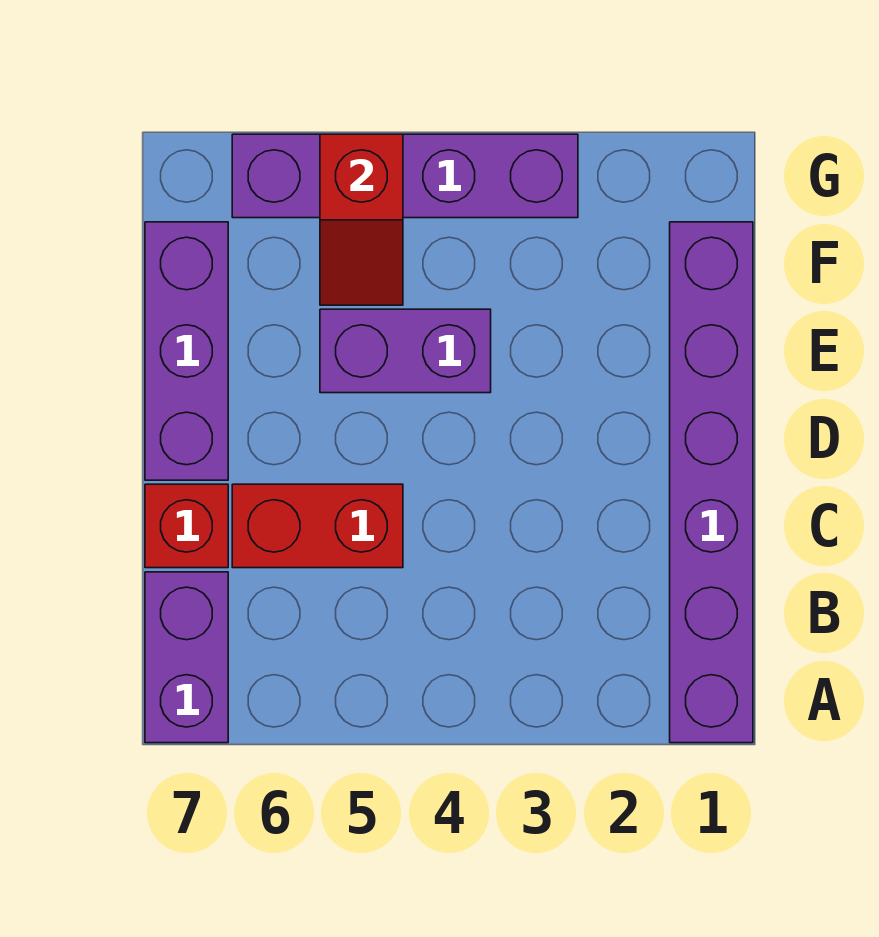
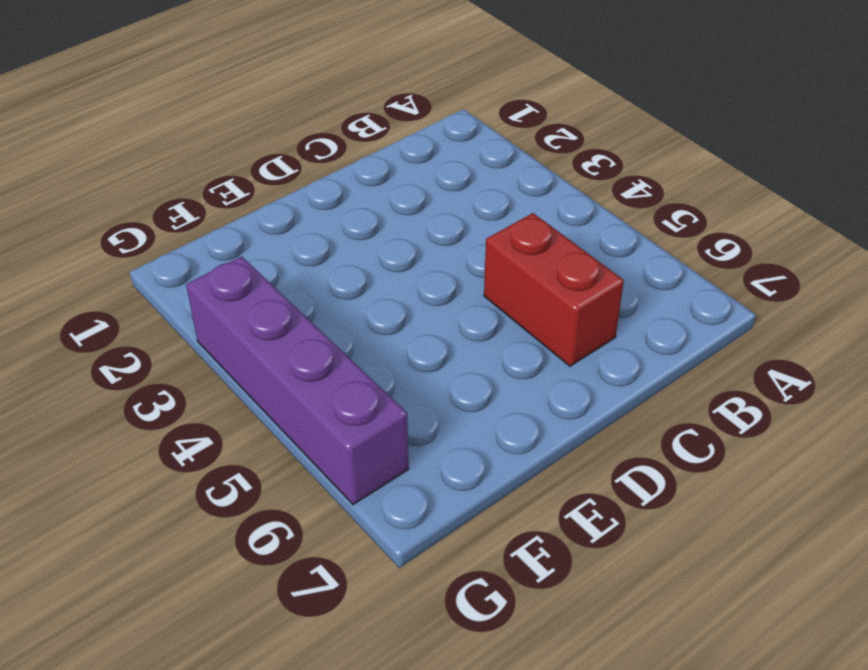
none -> purple brick A1:F1 level 1
none -> purple brick A7:B7 level 1

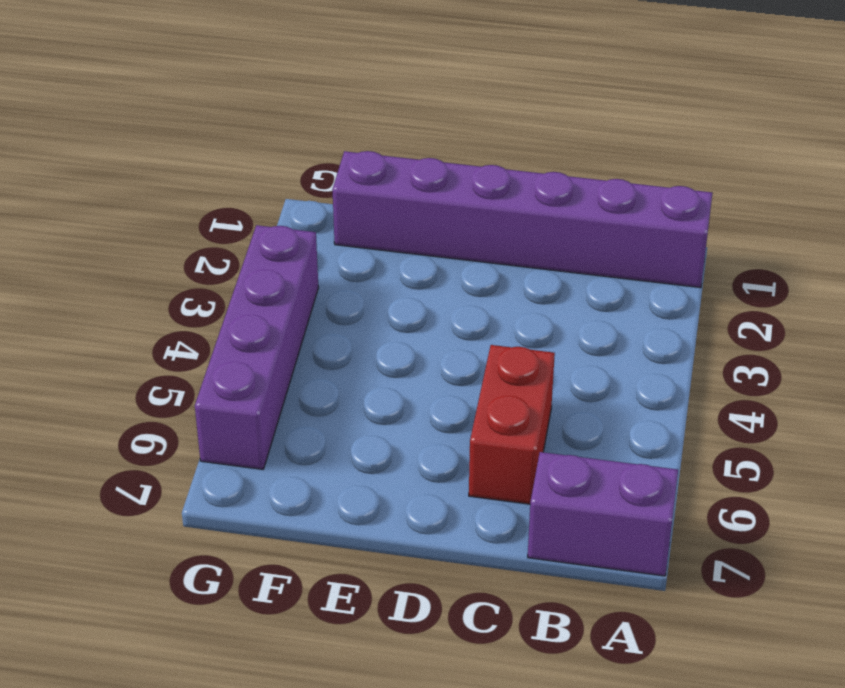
none -> red brick C7 level 1
none -> purple brick D7:F7 level 1

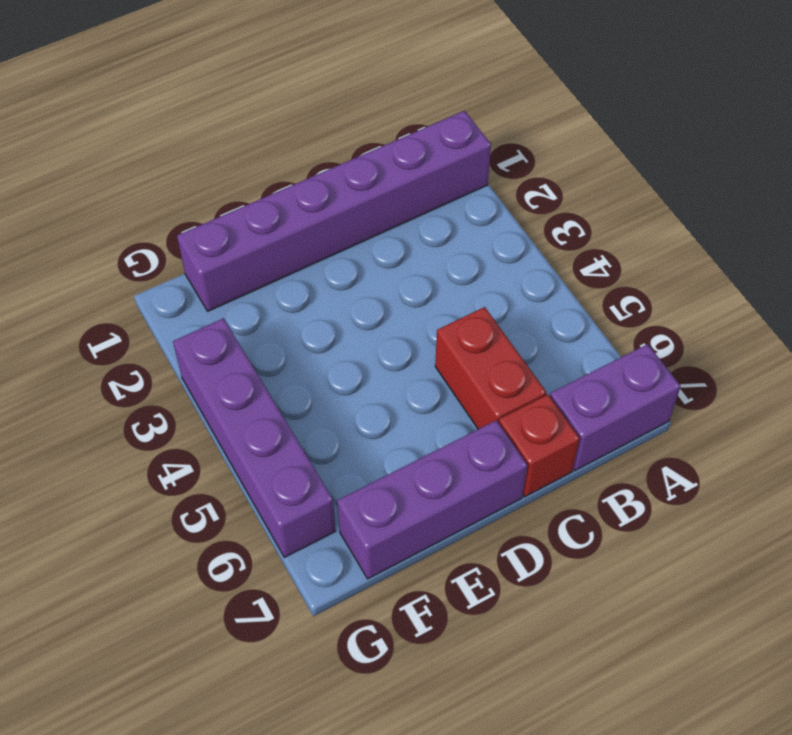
none -> purple brick E4:E5 level 1
none -> red slope F5:G5 level 2 top G

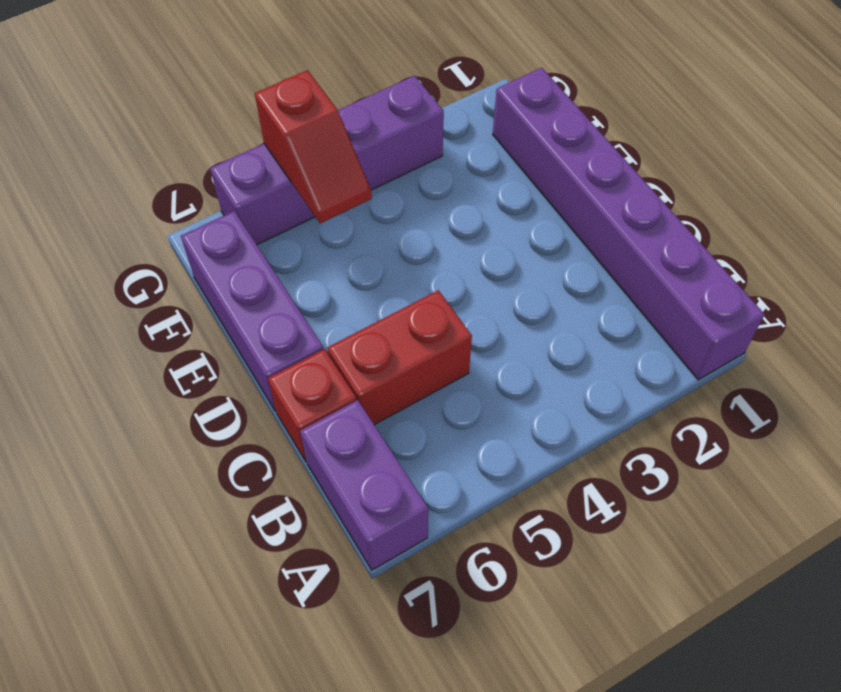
none -> purple brick E4:E5 level 1

